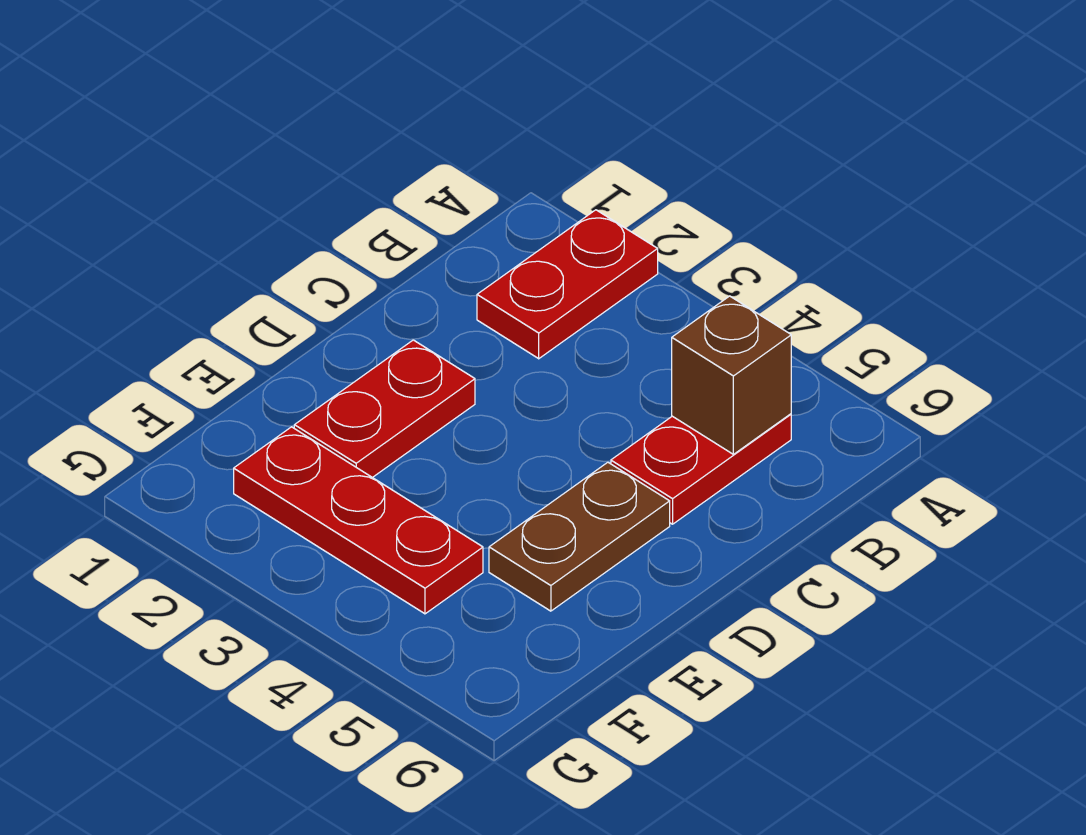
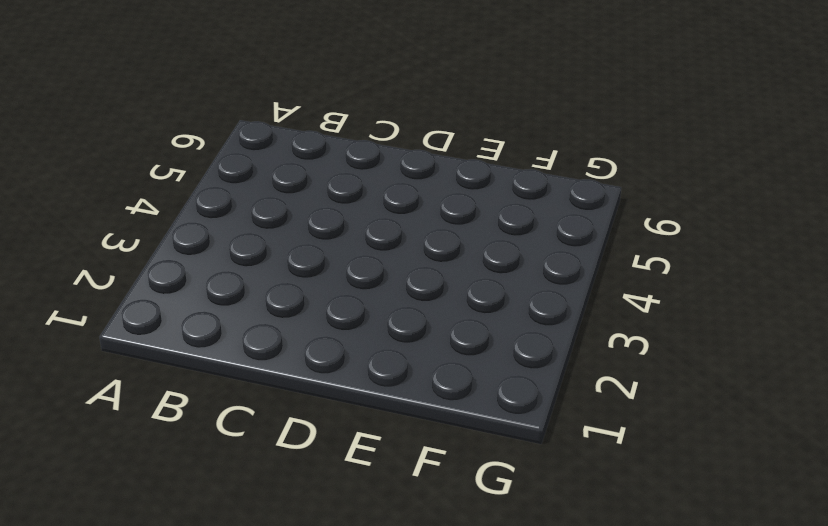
none -> red plate A2:B2 level 1
none -> red plate B5:C5 level 1

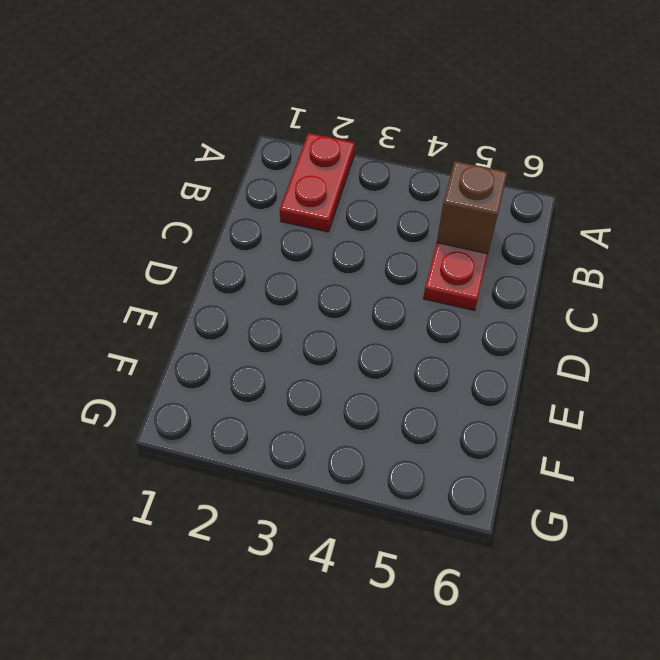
none -> red plate D2:E2 level 1
none -> brown plate D5:E5 level 1

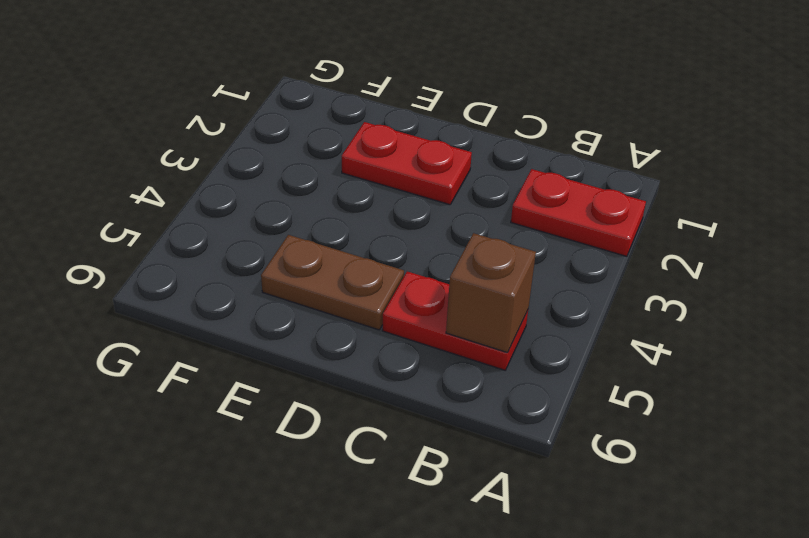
none -> red plate F2:F4 level 1

